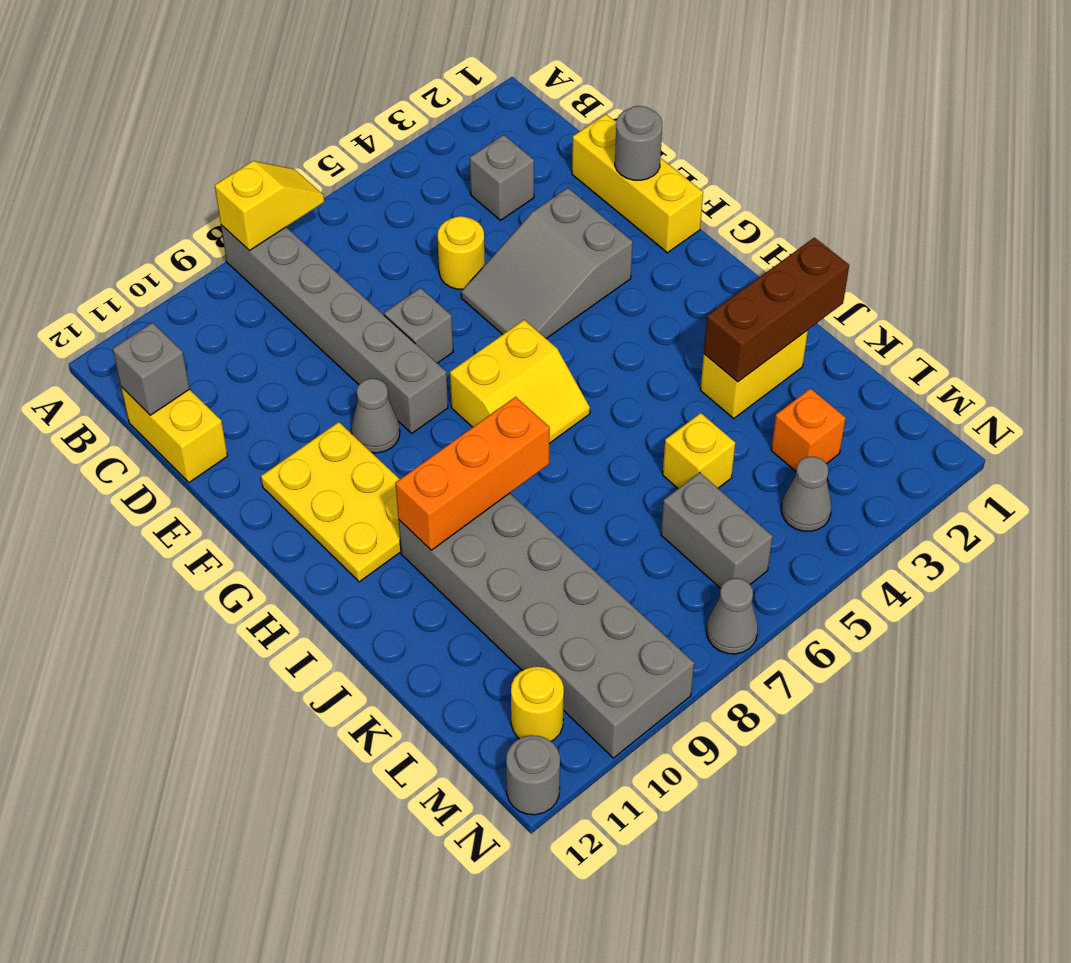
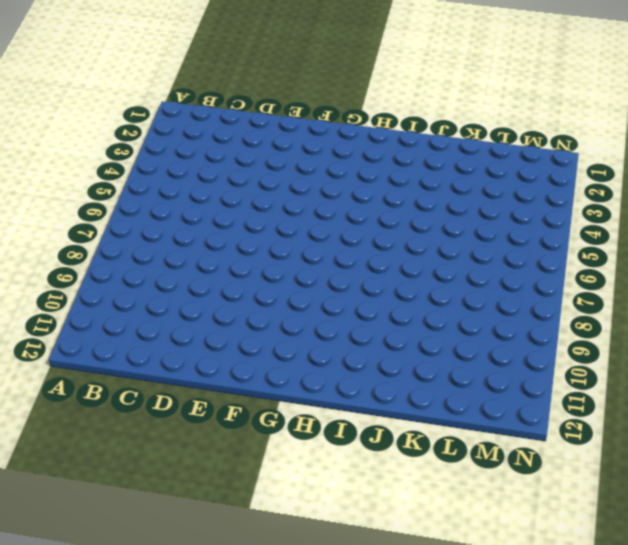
none -> grey brick A8:F8 level 1
none -> grey brick C3 level 1
none -> yellow brick C12:D12 level 1

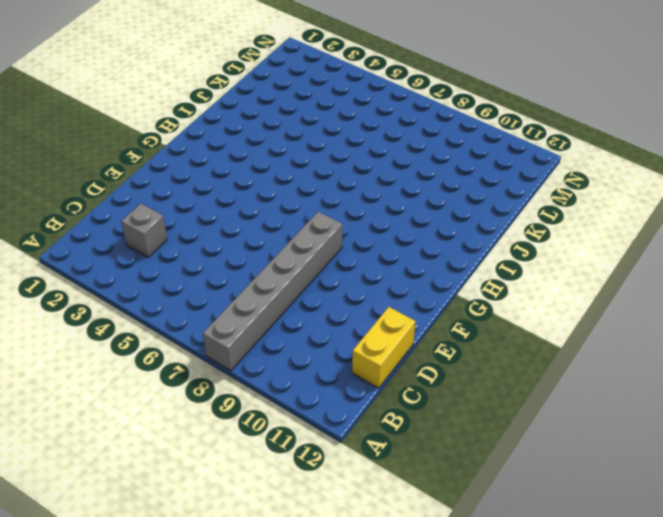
none -> yellow brick D1:F1 level 1
none -> yellow round brick D5 level 1
none -> grey slope E3:F5 level 1 top 3

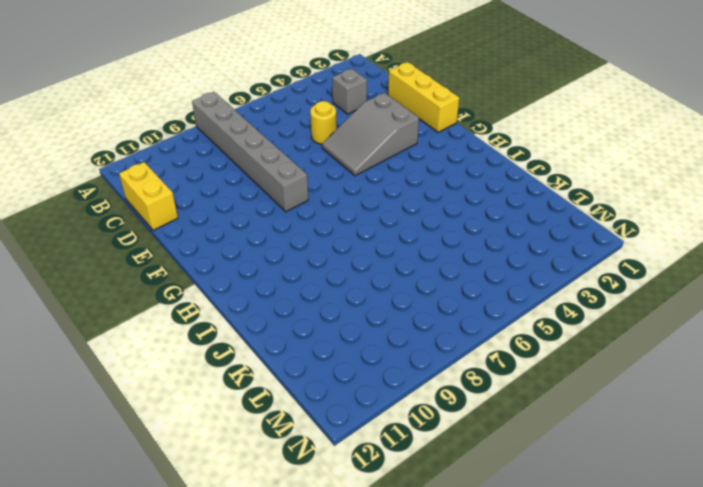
none -> grey brick E7 level 1
none -> grey cone F9 level 1
none -> yellow plate F10:H11 level 1

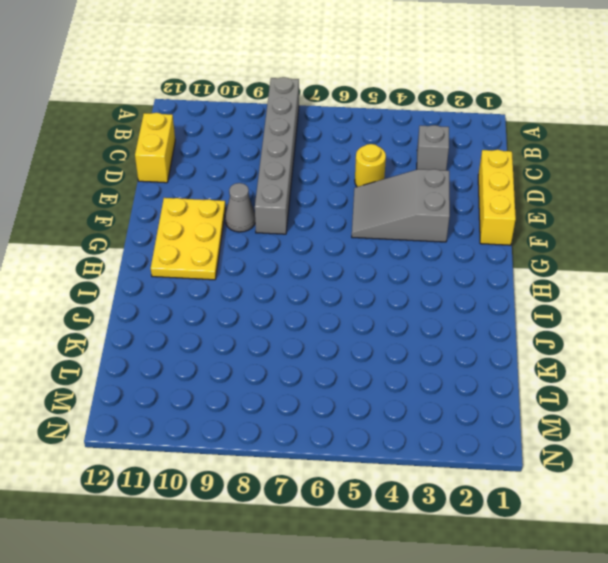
none -> grey brick E7 level 1
none -> yellow slope G6:H7 level 1 top G
none -> grey brick I9:N10 level 1

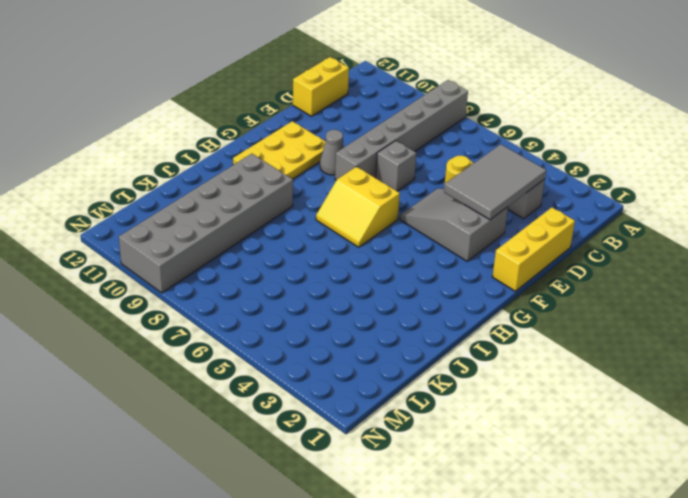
grey tile C3:E4 level 2 -> none
none -> yellow brick J2:J3 level 1
none -> yellow brick K5 level 1
none -> orange brick L3 level 1

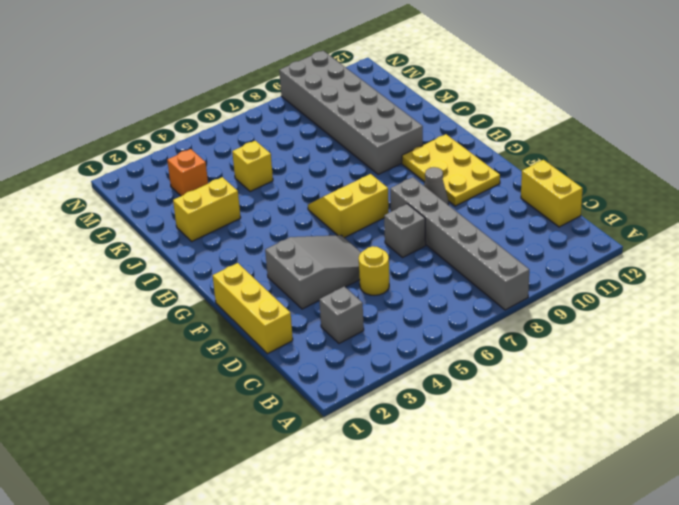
none -> grey brick L6:M6 level 1
none -> grey cone M4 level 1
none -> yellow round brick M11 level 1

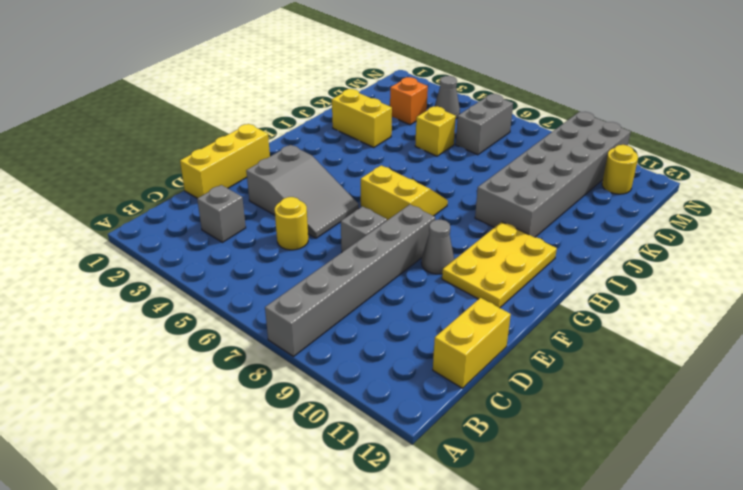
none -> grey cone N7 level 1
none -> grey round brick N12 level 1
none -> yellow slope A7:A8 level 2 top 8

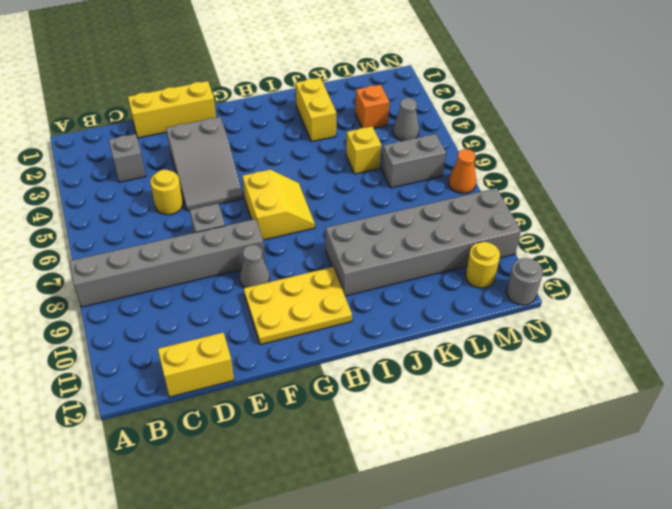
orange cone N7 level 1 -> grey cone N7 level 1
none -> yellow slope A7:A8 level 2 top 8
none -> grey brick C12 level 2
none -> grey round brick E1 level 2

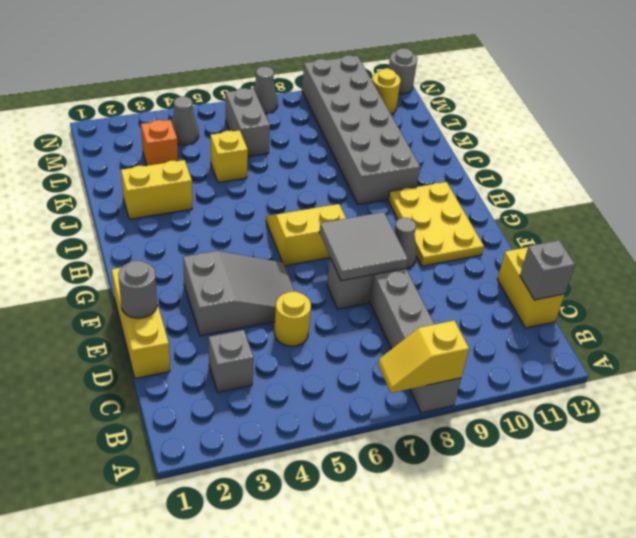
grey tile E7:F8 level 2 -> none
none -> orange brick I8:I10 level 2
none -> brown brick J1:J3 level 2

